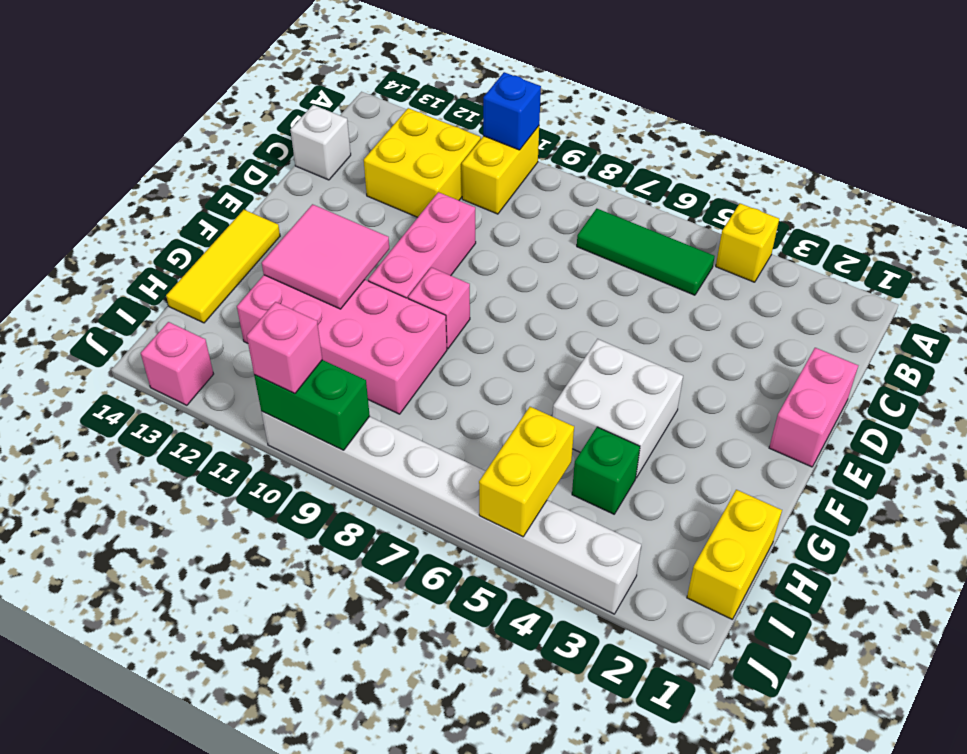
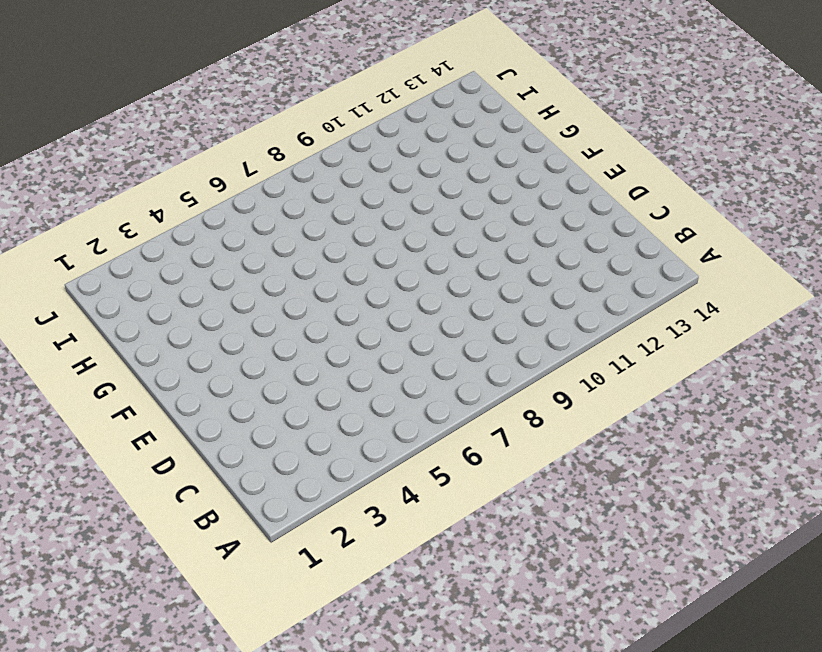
none -> yellow brick A4 level 1
none -> yellow brick A10:B10 level 1
none -> green tile B5:B7 level 1

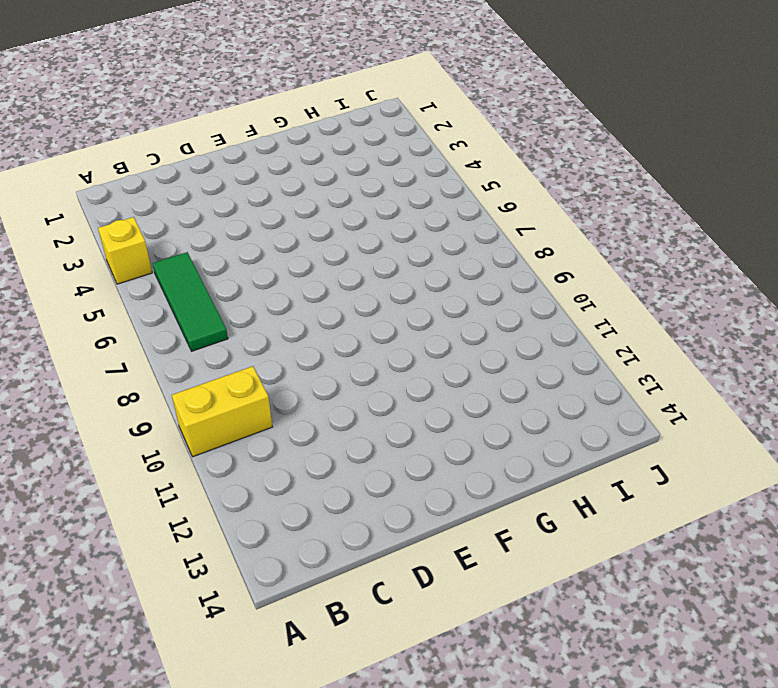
none -> yellow brick B11:C12 level 1
none -> white brick C14 level 1
none -> pink brick D1:E1 level 1

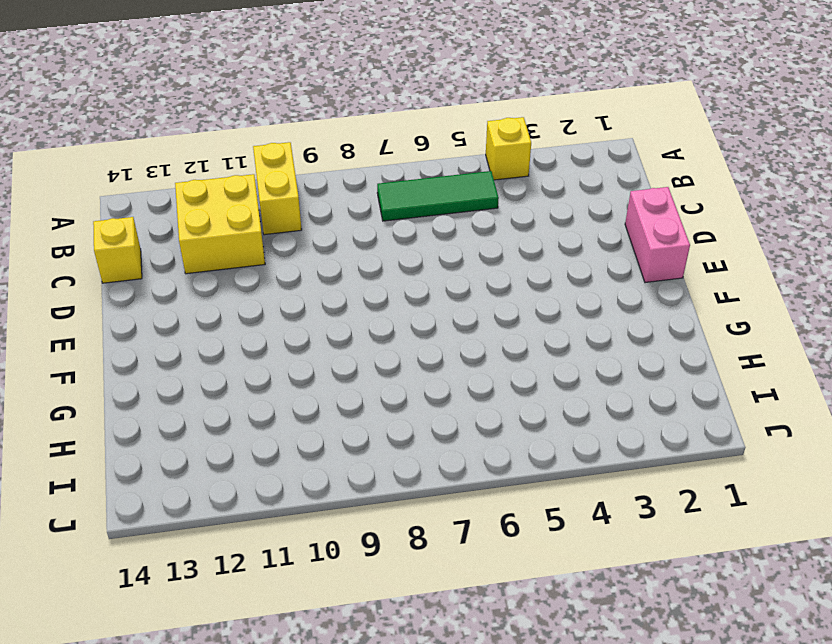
yellow brick C14 level 1 -> white brick C14 level 1
none -> pink brick D10:F10 level 1
none -> white brick F4:G5 level 1
none -> pink brick F9 level 1

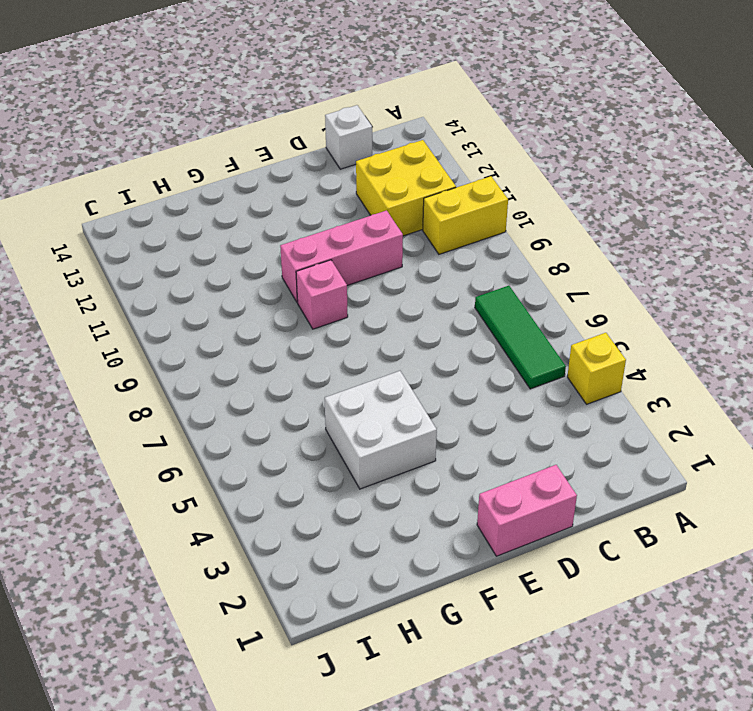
none -> yellow tile F14:H14 level 1
none -> pink brick G9:H12 level 1
none -> yellow brick H1:I1 level 1

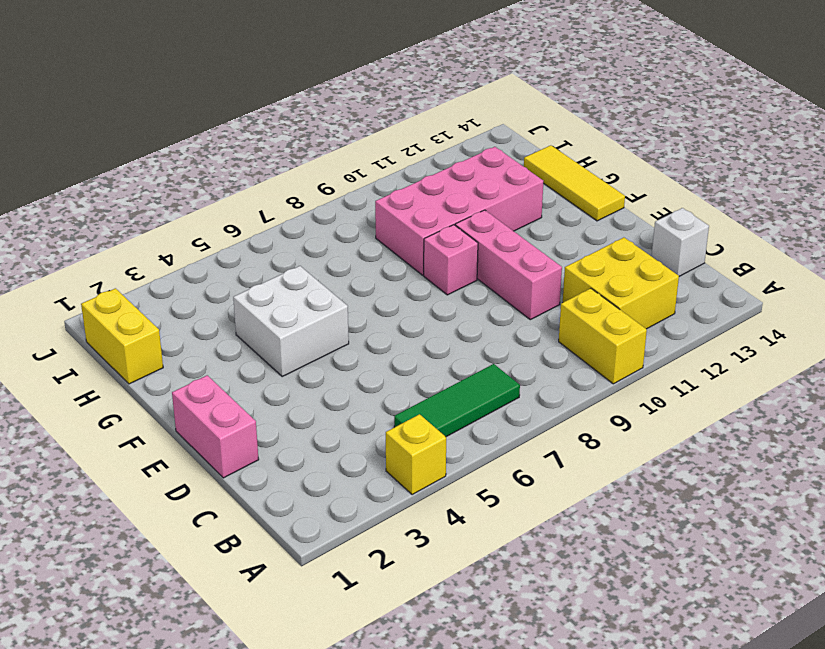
none -> green brick H4 level 1
none -> white brick J3:J10 level 1
none -> pink brick J13 level 1

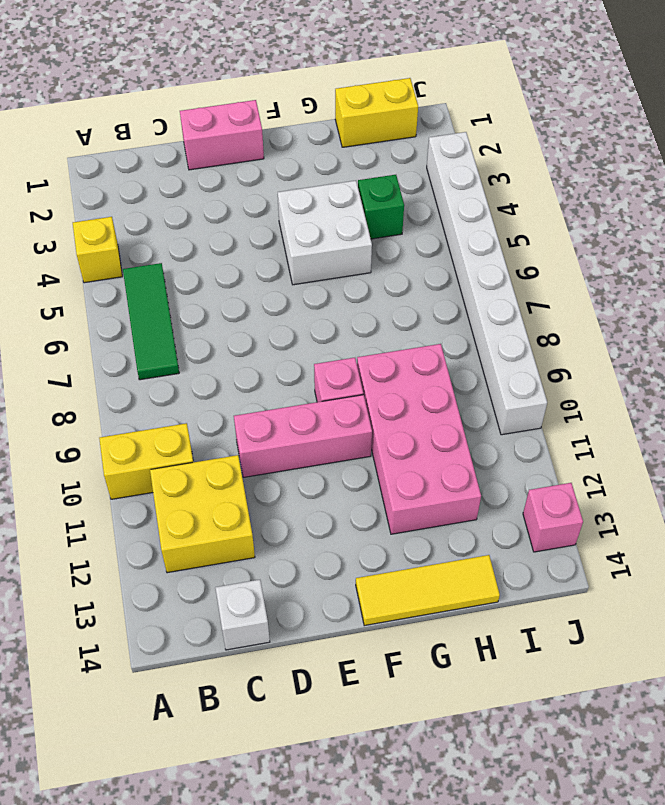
none -> blue brick A10 level 2
none -> pink tile F11:G12 level 2
none -> yellow brick I5:J5 level 2

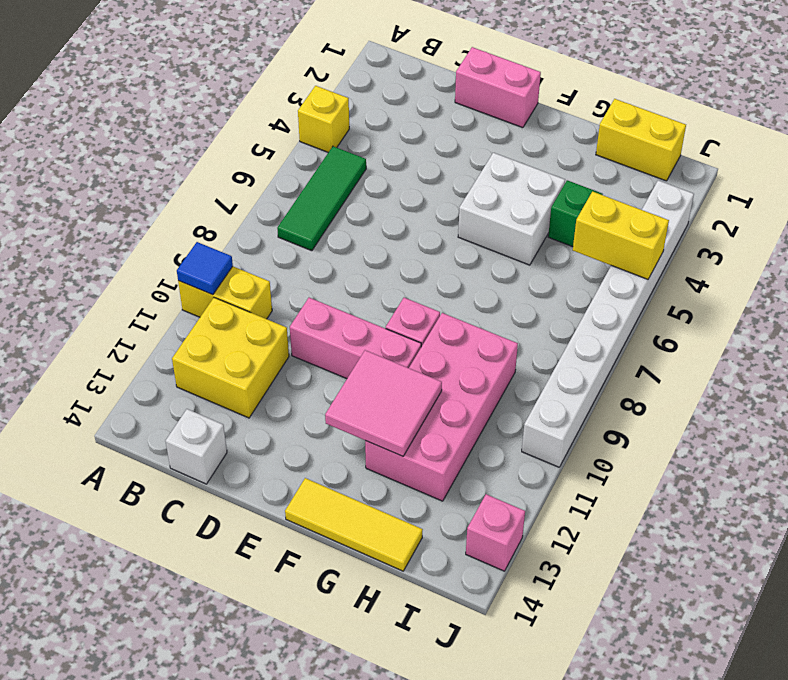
blue tile A10 level 2 -> blue brick A10 level 2
none -> green brick J9:J10 level 2
none -> pink brick J10 level 3

